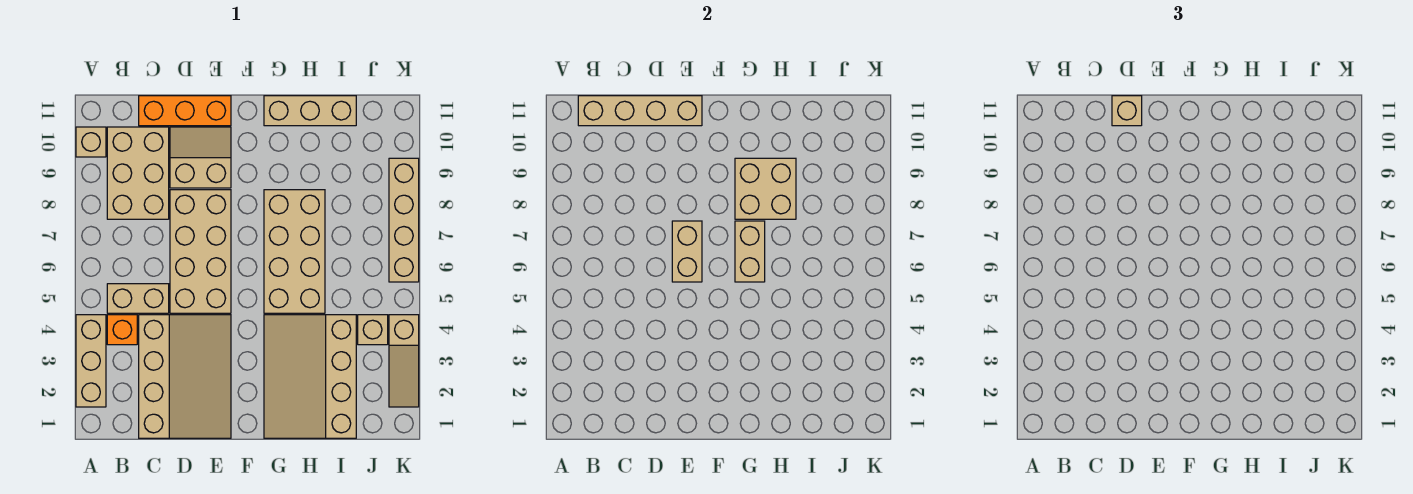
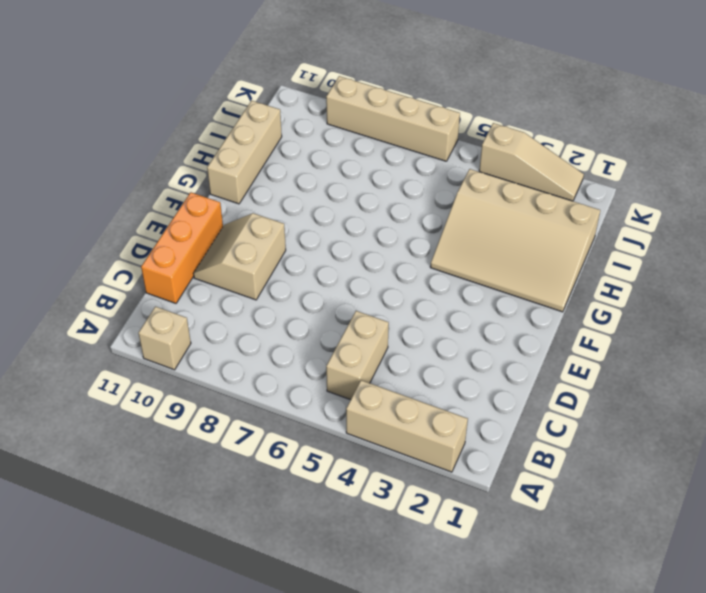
none -> orange brick B4 level 1
none -> tan brick B8:C10 level 1
none -> tan slope C1:E4 level 1 top C

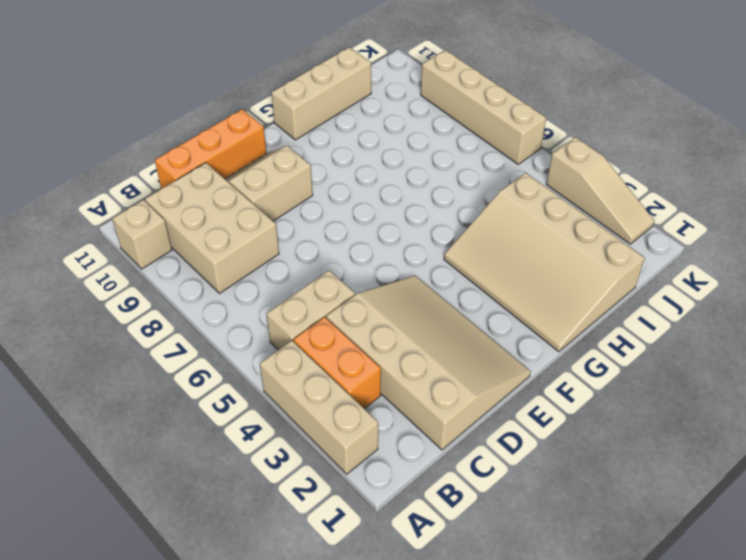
orange brick B3:B4 level 1 -> orange brick B4 level 1
none -> tan brick D5:E8 level 1
none -> tan brick G5:H8 level 1
none -> tan brick J4 level 1

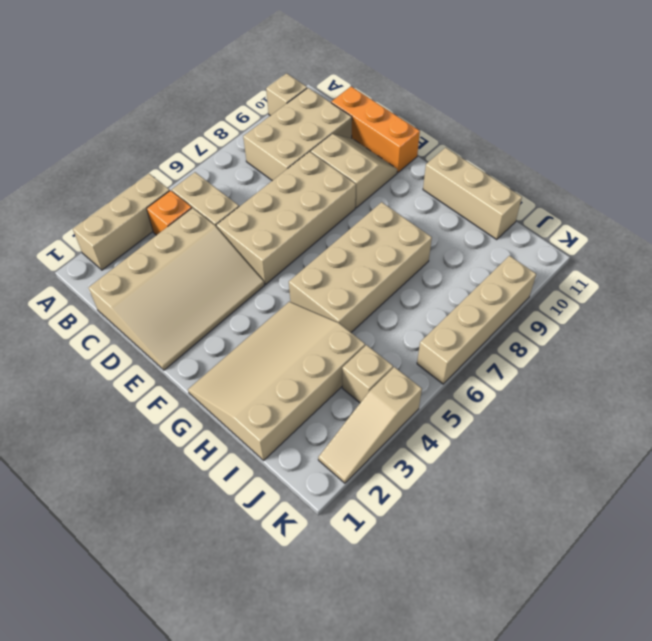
none -> tan brick B11:E11 level 2
none -> tan brick E6:E7 level 2
none -> tan brick G6:G7 level 2

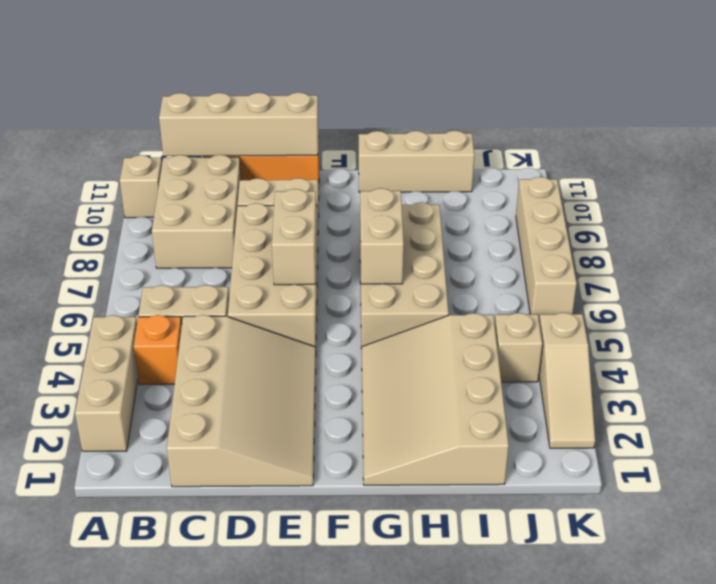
none -> tan brick G8:H9 level 2
none -> tan brick D11 level 3

